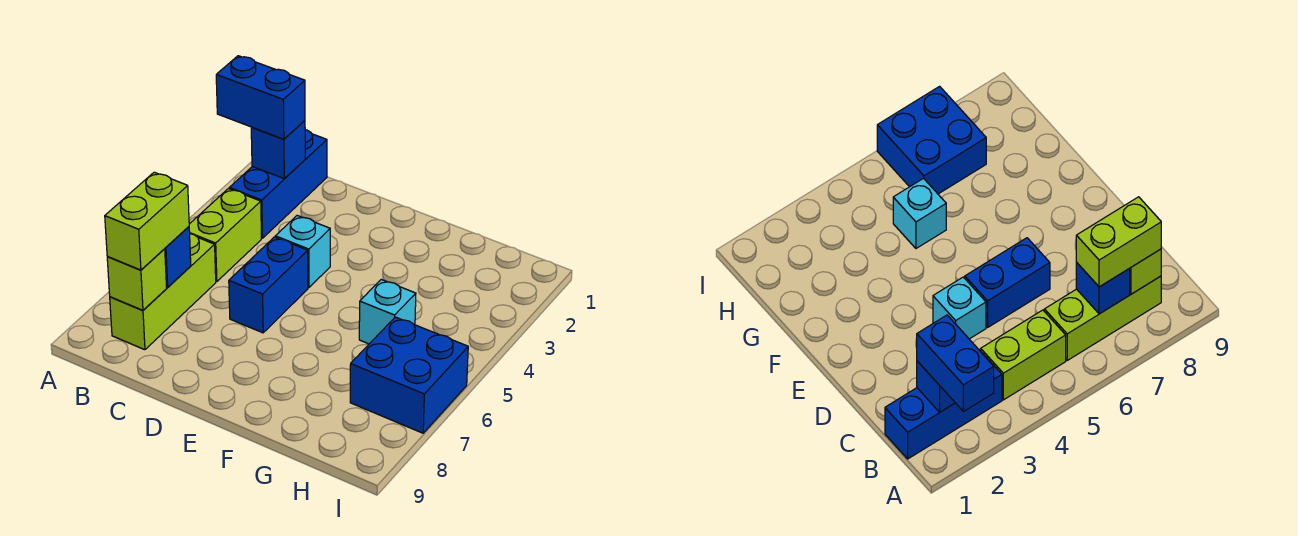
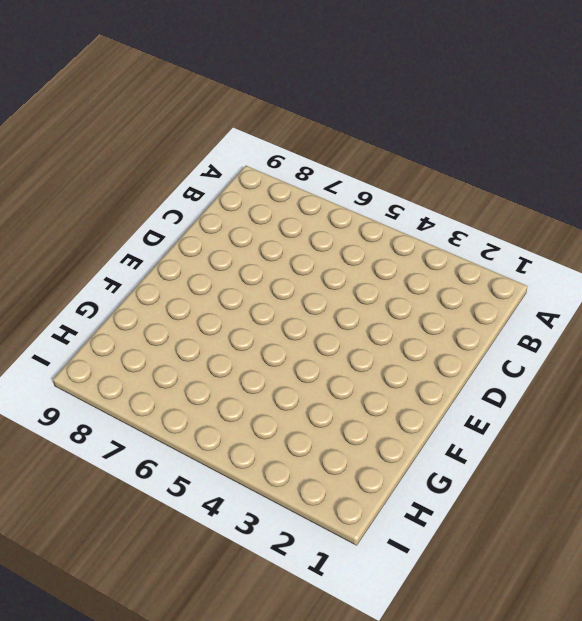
none -> blue brick B1:B3 level 1
none -> lime brick B4:B5 level 1
none -> lime brick B6:B8 level 1

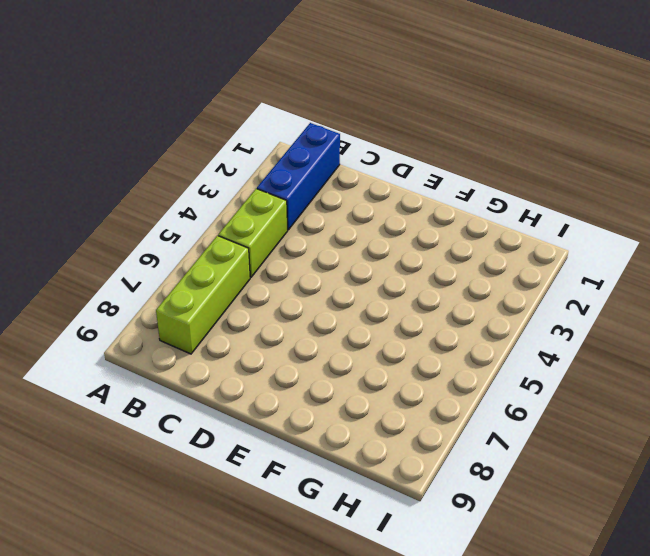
none -> cyan brick D4 level 1
none -> blue brick D5:D6 level 1
none -> cyan brick G5 level 1

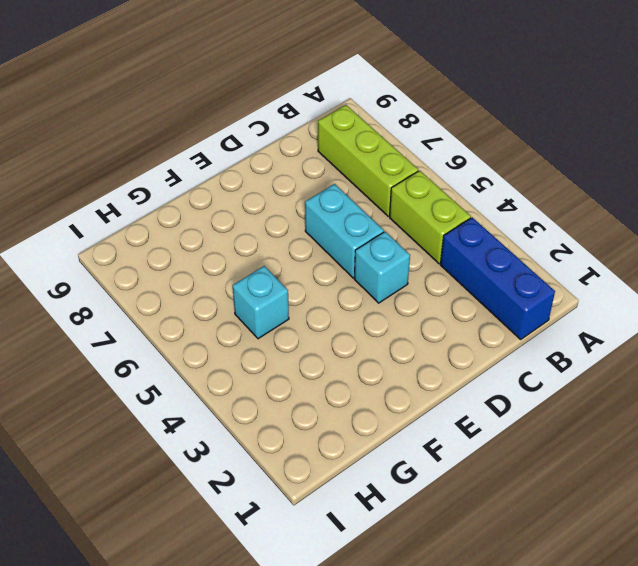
cyan brick D5:D6 level 1 -> blue brick D5:D6 level 1
none -> blue brick H6:I7 level 1
none -> blue brick B2 level 2
none -> blue brick B7 level 2

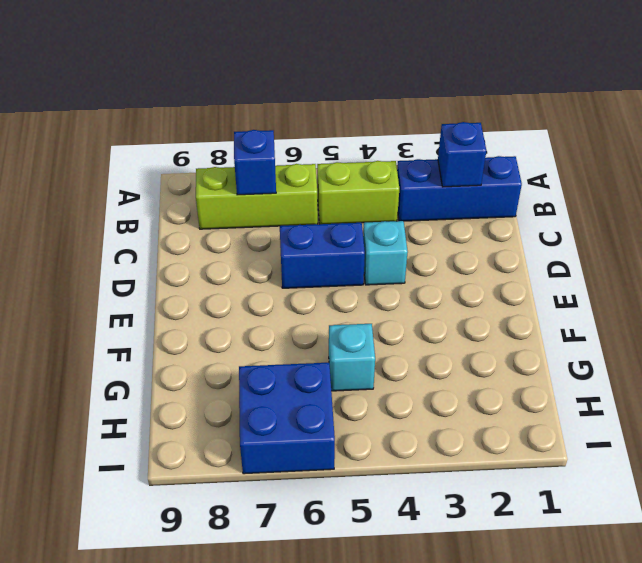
none -> lime brick B8 level 2
none -> blue brick A2:B2 level 3
none -> lime brick B7:B8 level 3

